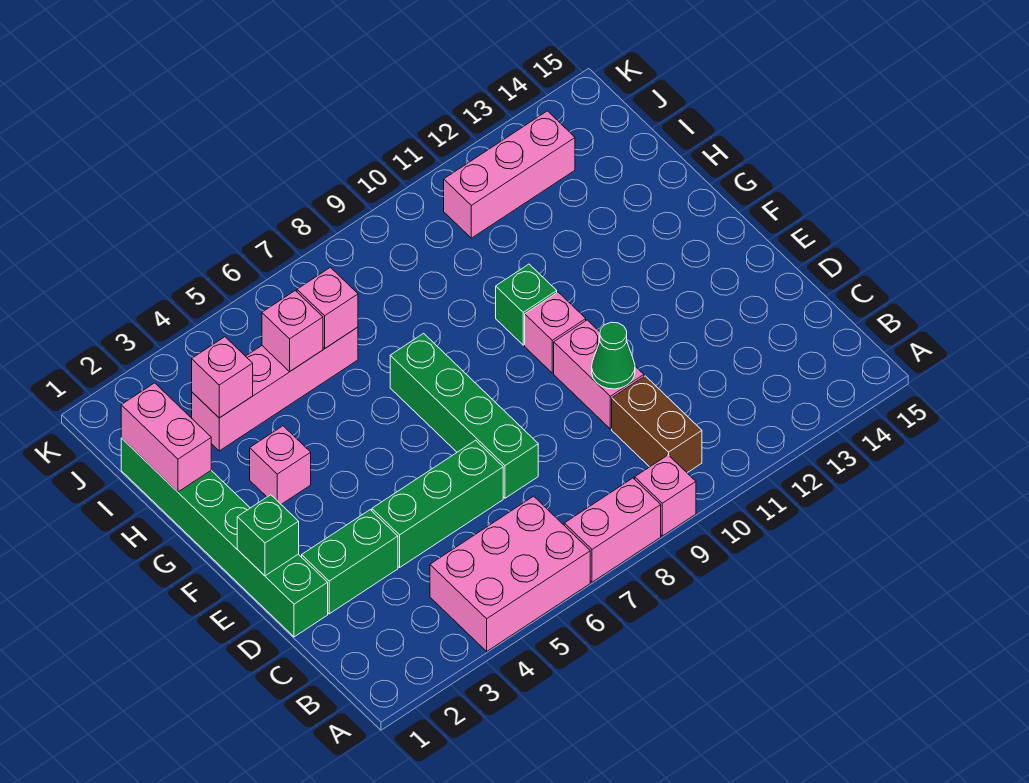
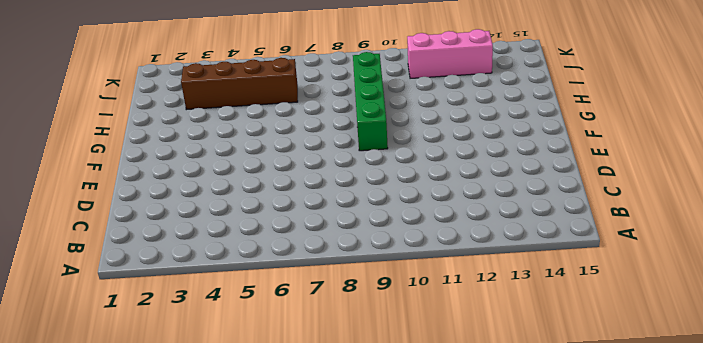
green brick F9:I9 level 1 -> green brick D7:G7 level 1
brown brick I3:I6 level 1 -> pink brick I3:I6 level 1
none -> pink brick A4:B6 level 1
none -> pink brick A7:A8 level 1
none -> pink brick A9 level 1

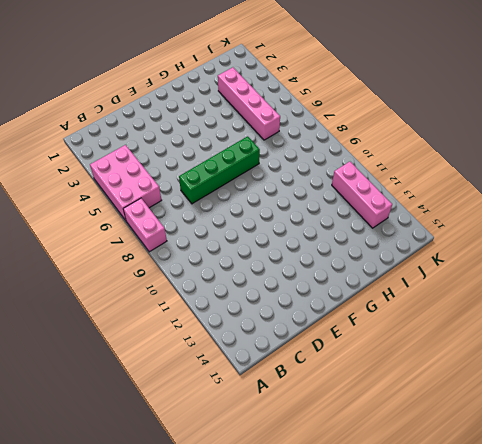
none -> pink brick A9 level 1
none -> brown brick B10:C10 level 1
none -> green brick D1:I1 level 1

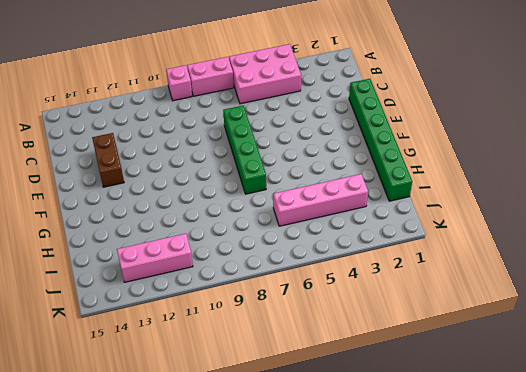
brown brick D13:E13 level 1 -> brown brick B10:C10 level 1
none -> green brick D2:D3 level 1
none -> green brick D4:D6 level 1
none -> pink brick D10:E10 level 1

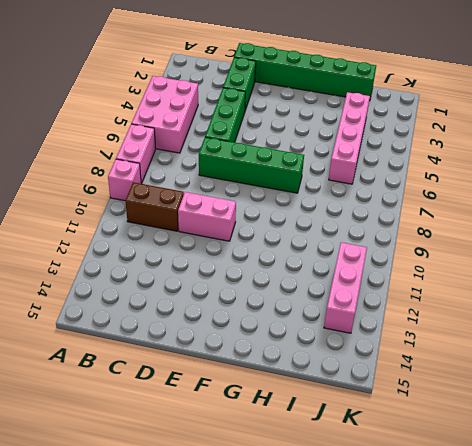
none -> pink brick F10 level 1
none -> pink brick G3 level 1
none -> green brick G10 level 1

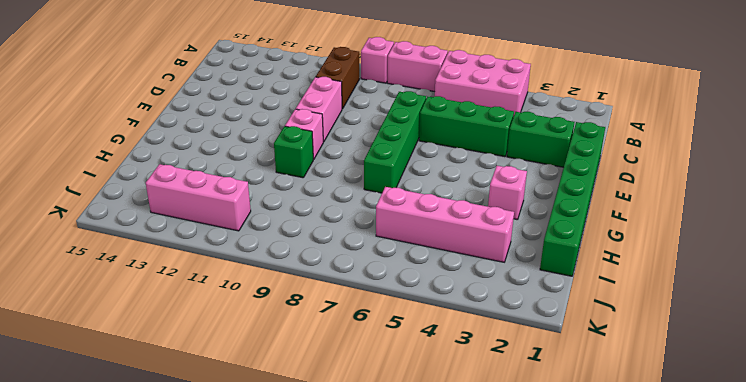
none -> green cone D10 level 2
none -> green brick E1 level 2
none -> pink brick H1:I1 level 2

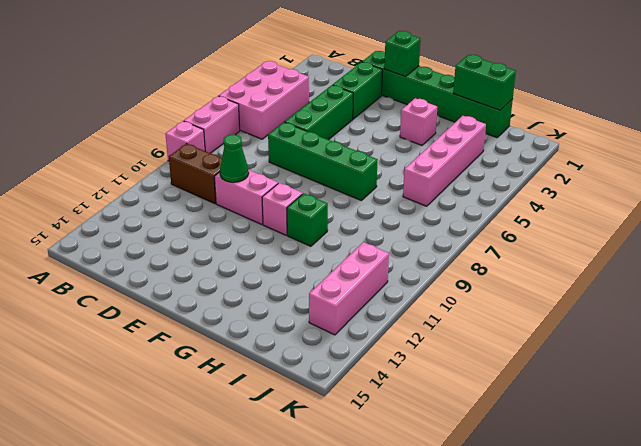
green brick H1:I1 level 2 -> pink brick H1:I1 level 2
none -> pink brick I3 level 2
none -> pink brick I5 level 2
none -> pink brick I6 level 2

